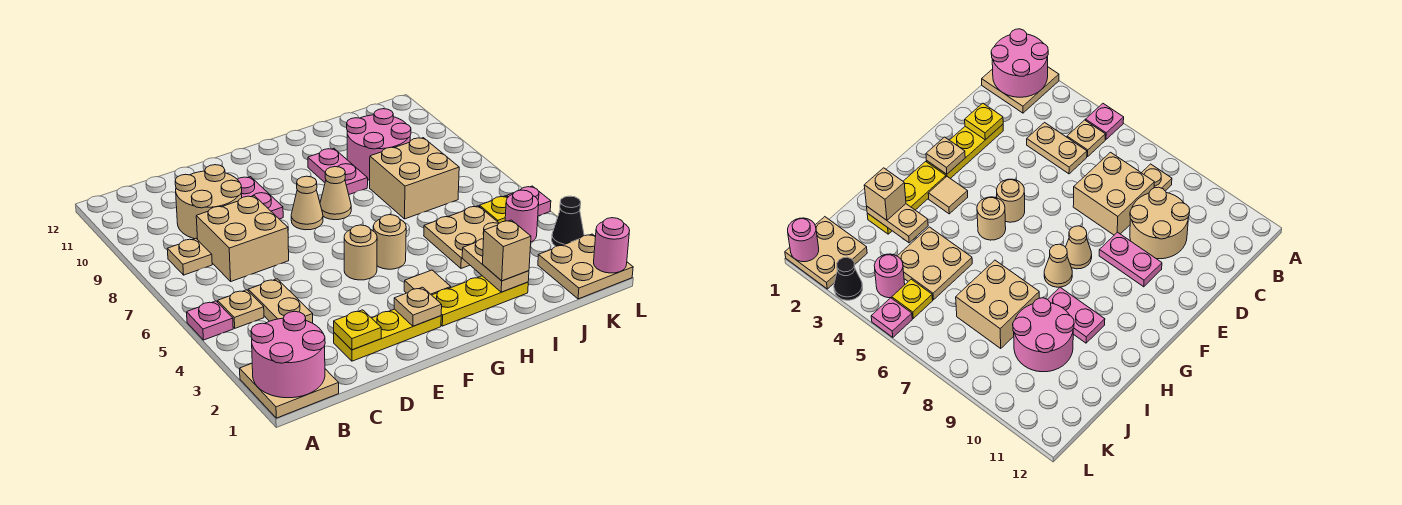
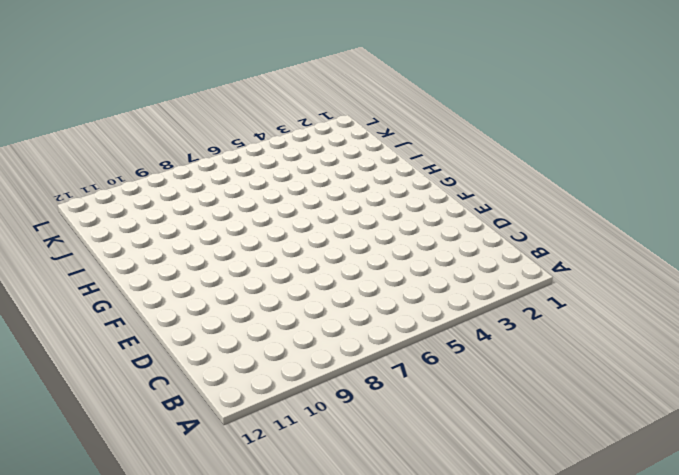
none -> tan plate A1:B2 level 1
none -> pink plate A5 level 1
none -> tan plate B5 level 1
none -> tan plate B8 level 1

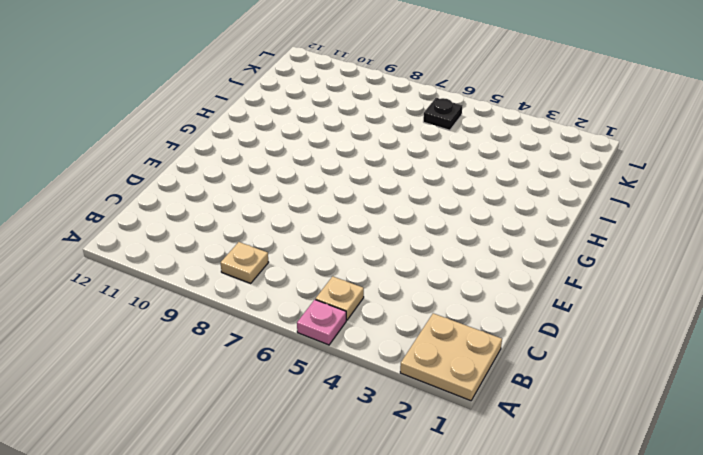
black plate K6 level 1 -> none
none -> tan plate C4:C5 level 1
none -> tan brick C7:D8 level 1
none -> tan round brick C9:D10 level 1
none -> yellow plate D2:F2 level 1

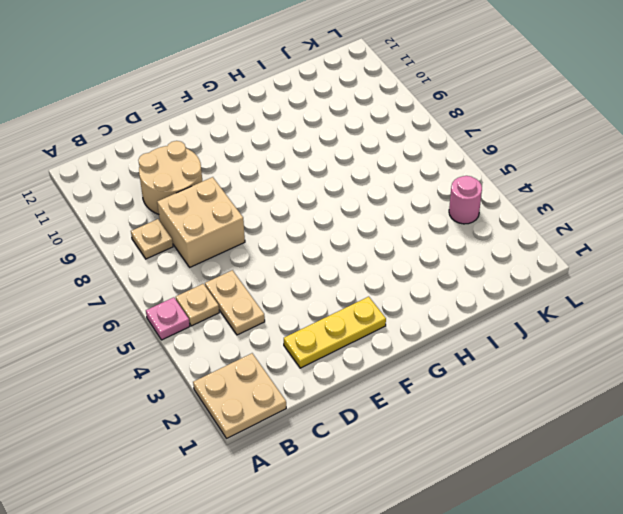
none -> pink plate E9:E10 level 1
none -> tan round brick F5 level 1
none -> tan cone F8 level 1
none -> yellow plate G2:I2 level 1

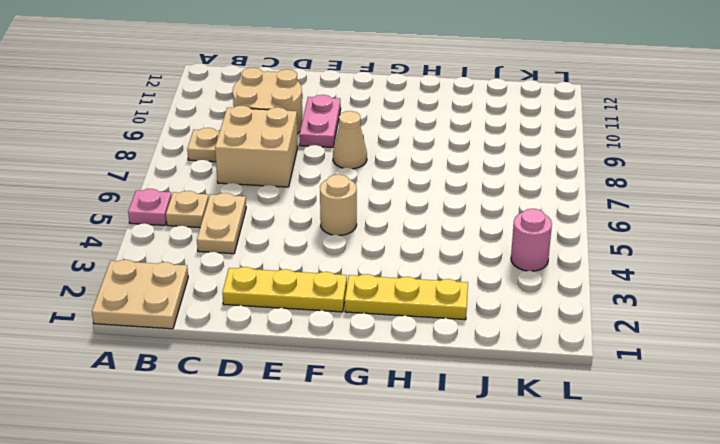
none -> tan tile G3 level 1
none -> tan round brick G5 level 1
none -> tan cone G8 level 1
none -> pink plate H9:H10 level 1

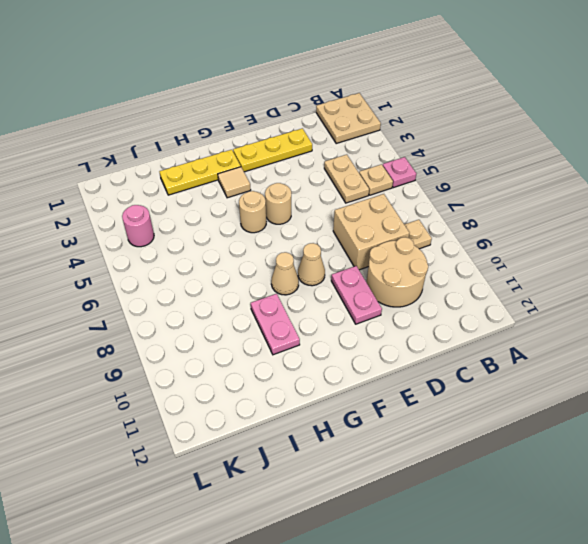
none -> tan plate I4:J5 level 1
none -> tan brick I7:J8 level 1
none -> pink round brick I9:J10 level 1
none -> tan plate K1:L2 level 1

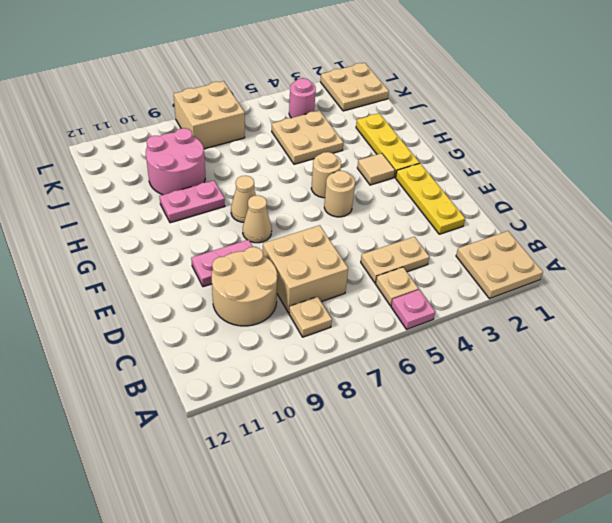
tan brick K7:L8 level 1 -> tan brick I7:J8 level 1
none -> yellow plate K5 level 1
none -> black cone L3 level 1
none -> pink plate L5 level 1
none -> pink round brick A1:B2 level 2

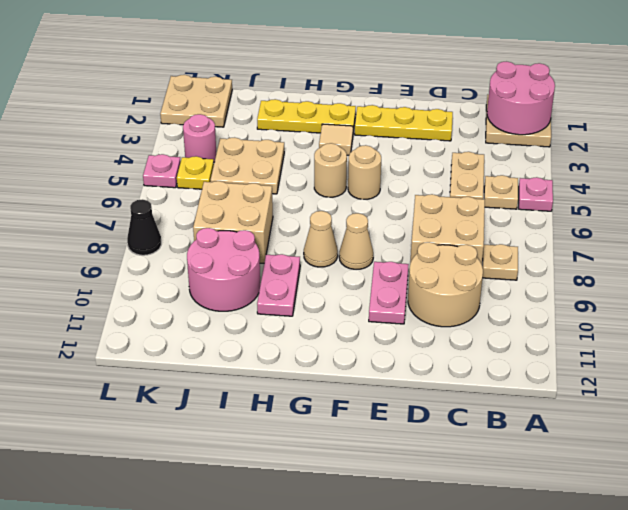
black cone L8 level 1 -> black cone L3 level 1
none -> yellow plate D2 level 2
none -> tan plate F2 level 2
none -> tan plate I2:I3 level 2
none -> pink round brick L1 level 2

